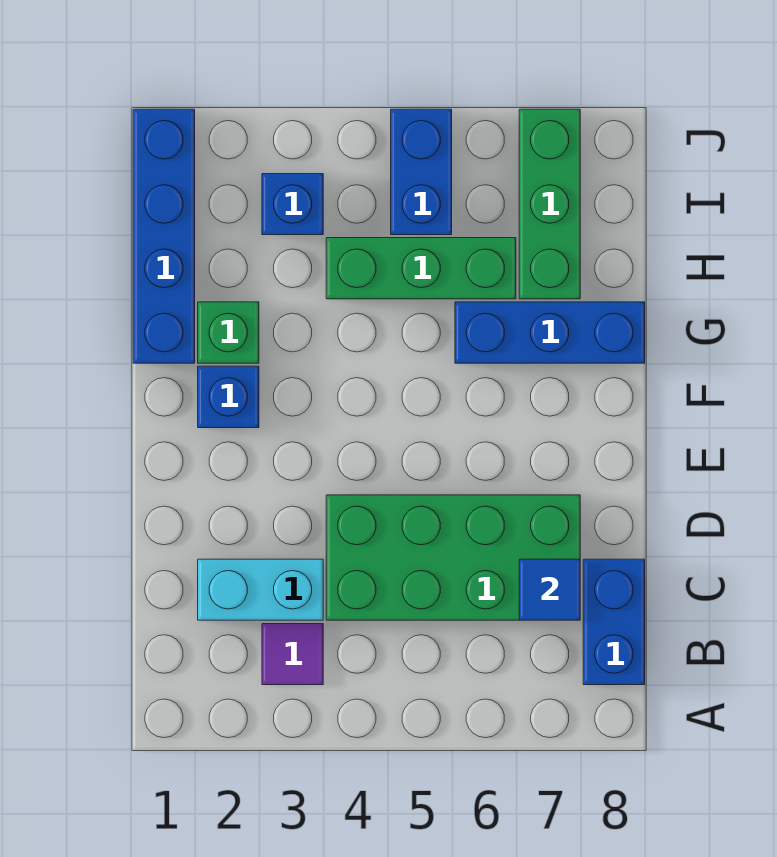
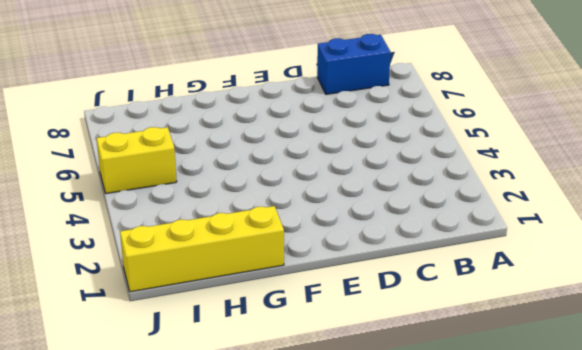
yellow brick G1:J1 level 1 -> blue brick G1:J1 level 1
yellow brick I5:J5 level 1 -> blue brick I5:J5 level 1
none -> purple tile B3 level 1
none -> cyan brick C2:C3 level 1
none -> green brick C4:D7 level 1

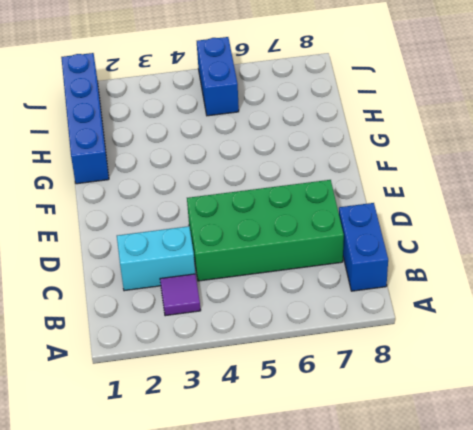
none -> blue brick F2 level 1
none -> green brick G2 level 1
none -> blue brick G6:G8 level 1

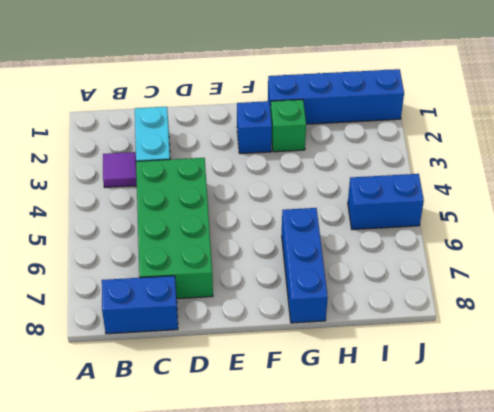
none -> green brick H4:H6 level 1
none -> green brick H7:J7 level 1
none -> blue brick I3 level 1

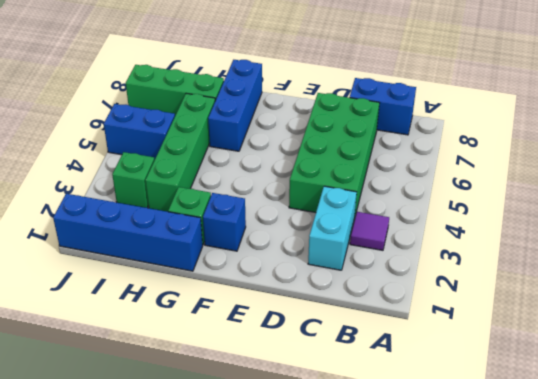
green brick H3:H6 level 1 -> green brick H4:H6 level 1
green brick I3 level 1 -> blue brick I3 level 1
none -> blue tile C7 level 2

